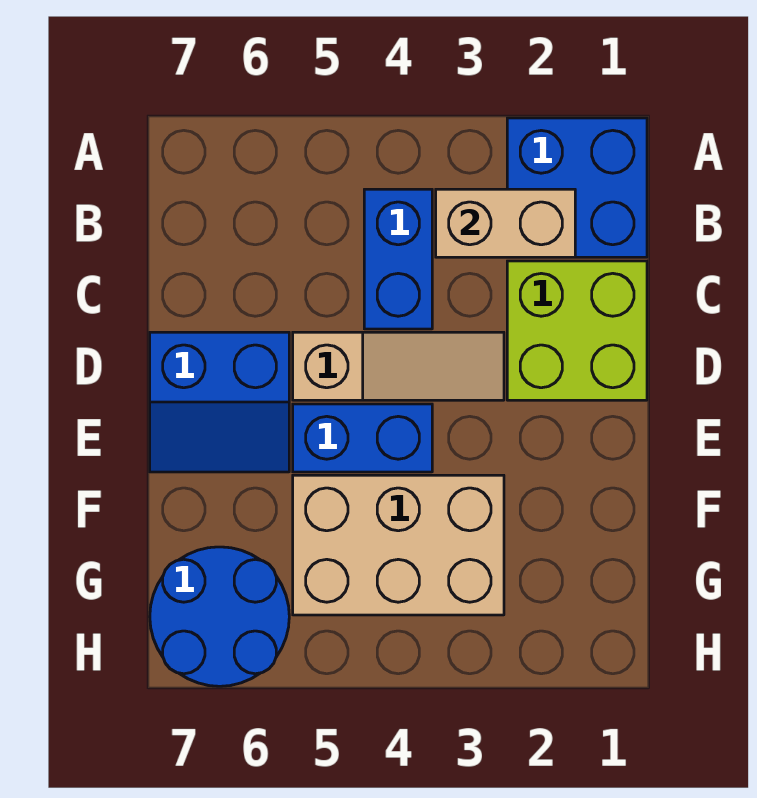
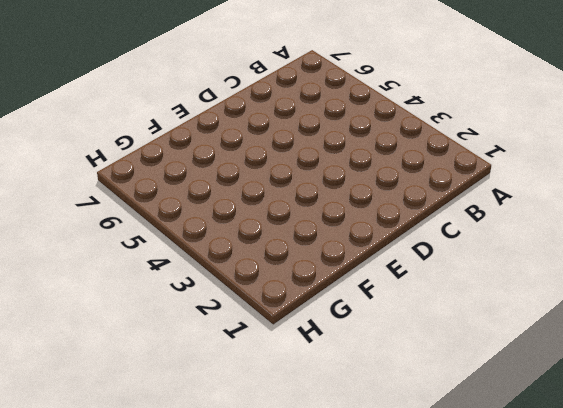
none -> blue brick A1:B2 level 1
none -> blue brick B4:C4 level 1

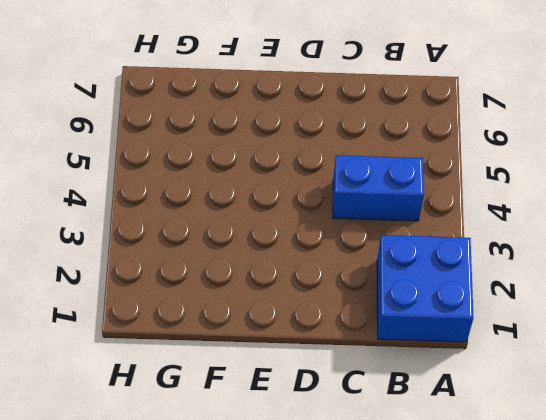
none -> lime brick C1:D2 level 1
none -> tan slope D3:D5 level 1 top 5

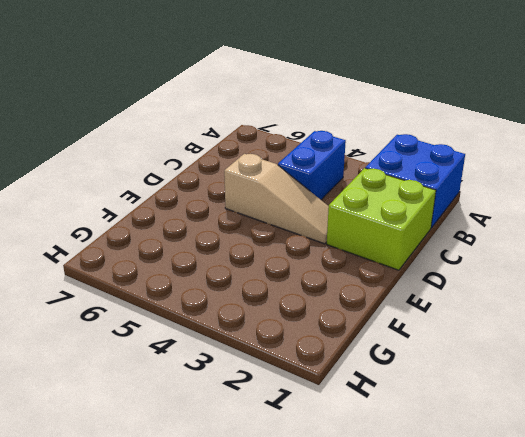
none -> blue slope D6:E7 level 1 top D
none -> blue brick E4:E5 level 1

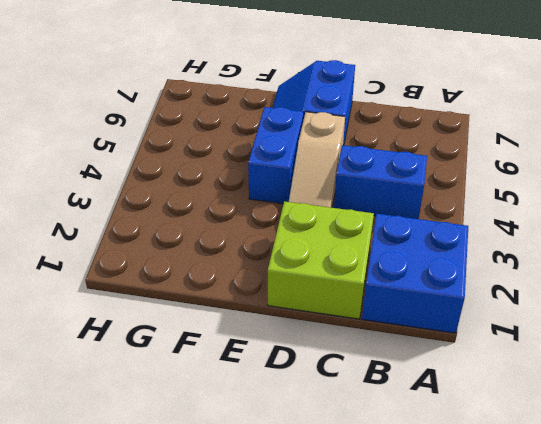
none -> tan brick F3:G5 level 1
none -> blue round brick G6:H7 level 1

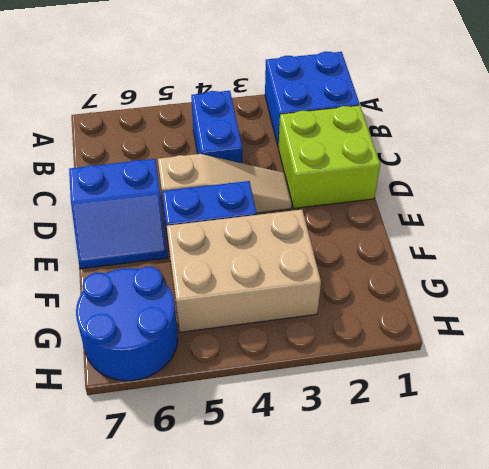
none -> tan brick B2:B3 level 2

